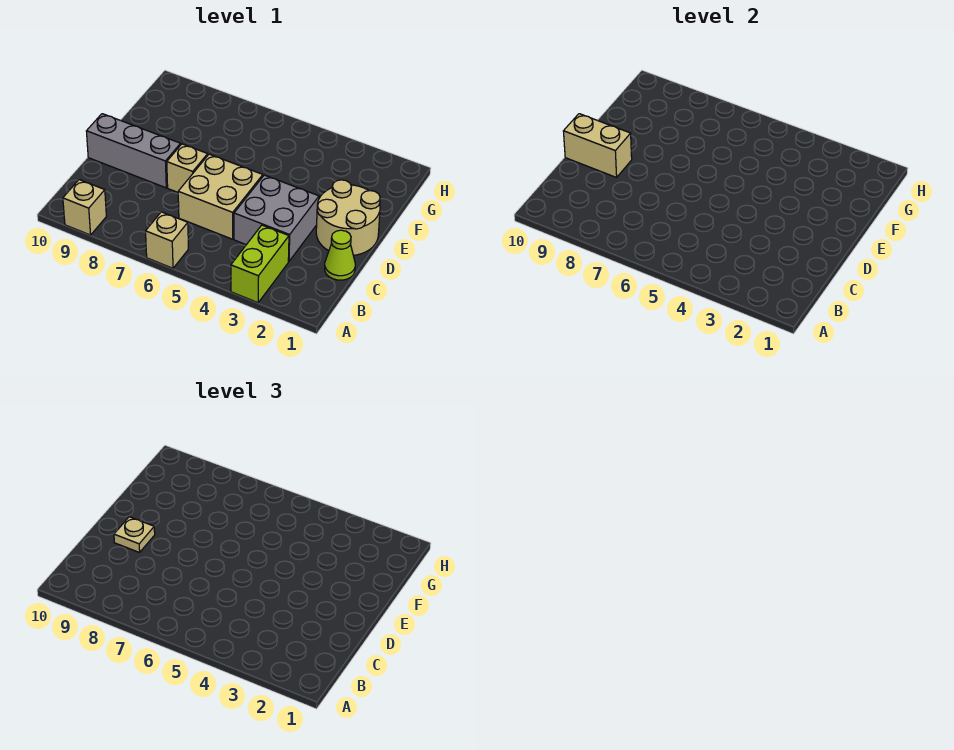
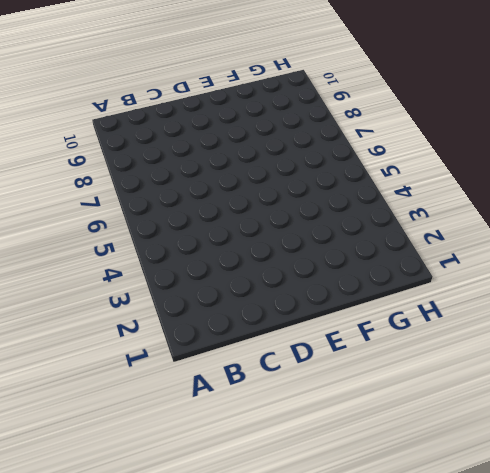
none -> lime brick A3:B3 level 1
none -> tan brick A6 level 1

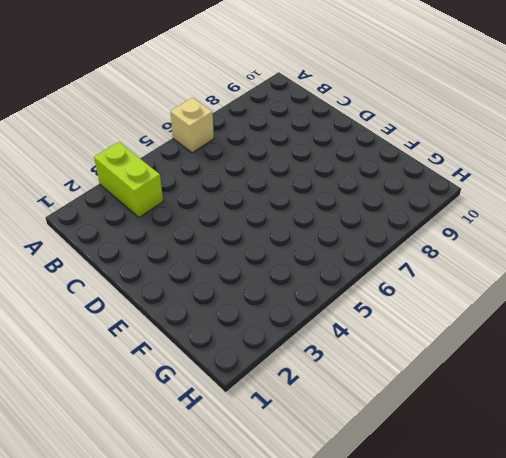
none -> tan brick A9 level 1
none -> lime cone C1 level 1

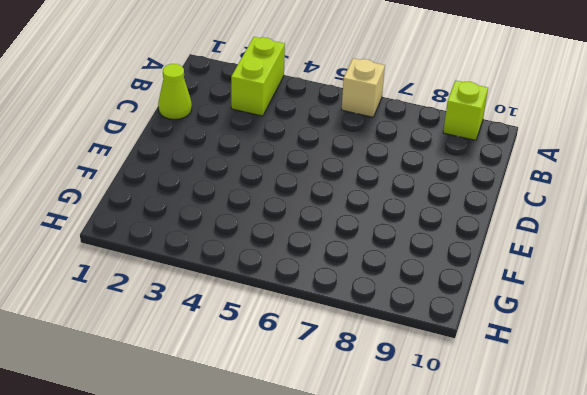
lime brick A9 level 1 -> tan brick A9 level 1
none -> grey brick C3:D4 level 1
none -> tan brick C5:D6 level 1

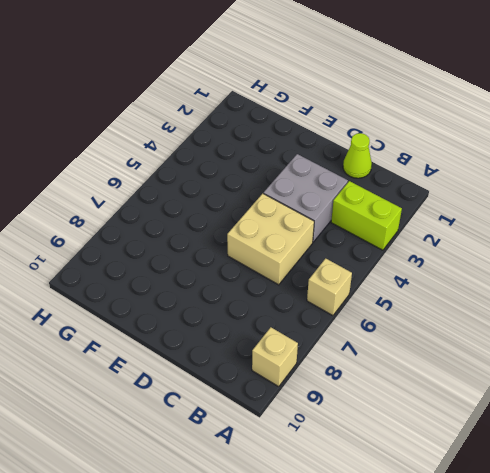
none -> tan round brick D1:E2 level 1
none -> tan brick D7 level 1

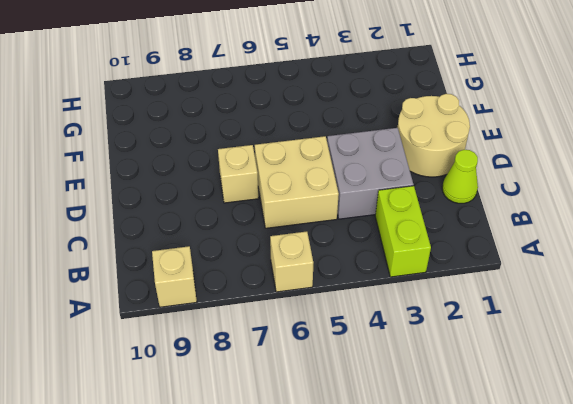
none -> grey brick D8:D10 level 1
none -> tan brick D9:D10 level 2

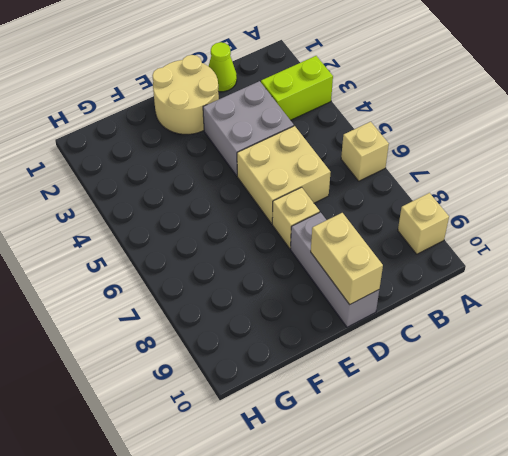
none -> tan plate D9 level 3

